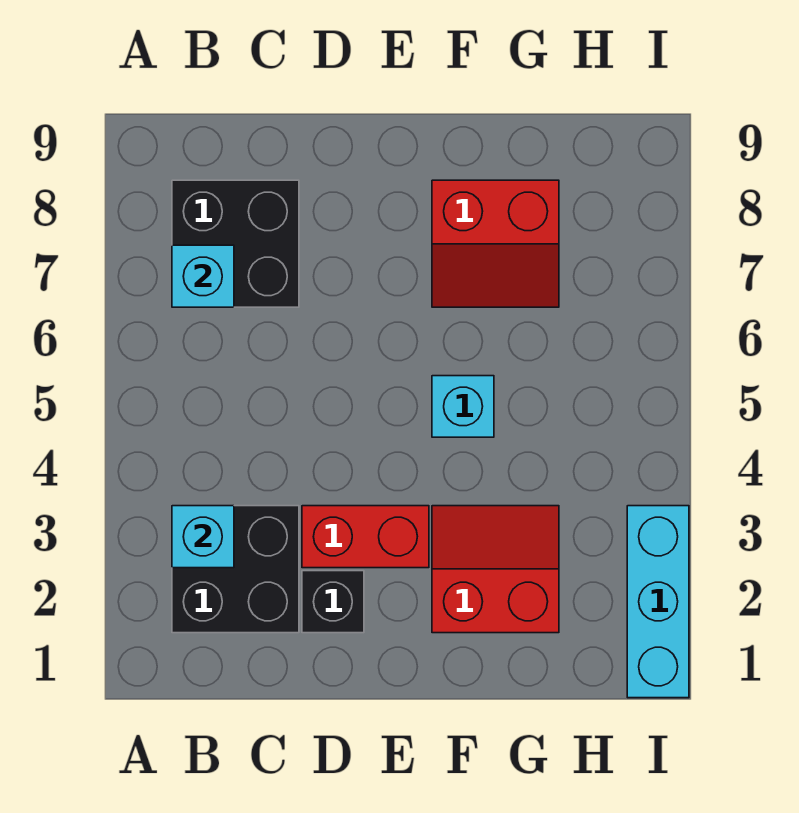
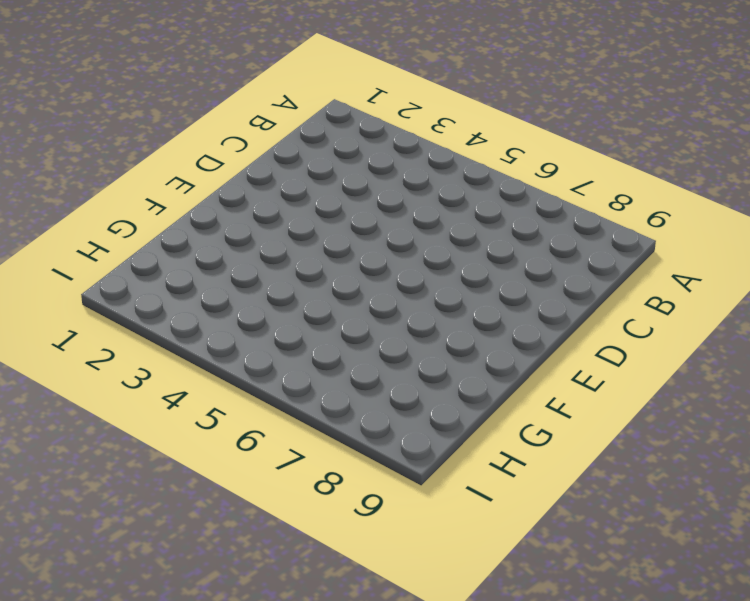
none -> black brick B2:C3 level 1
none -> black brick B7:C8 level 1

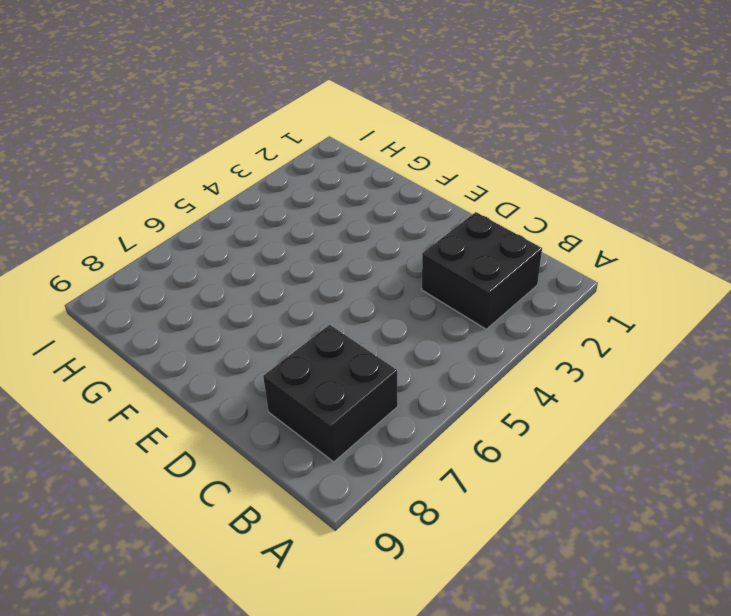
none -> black brick D2 level 1
none -> red brick D3:E3 level 1

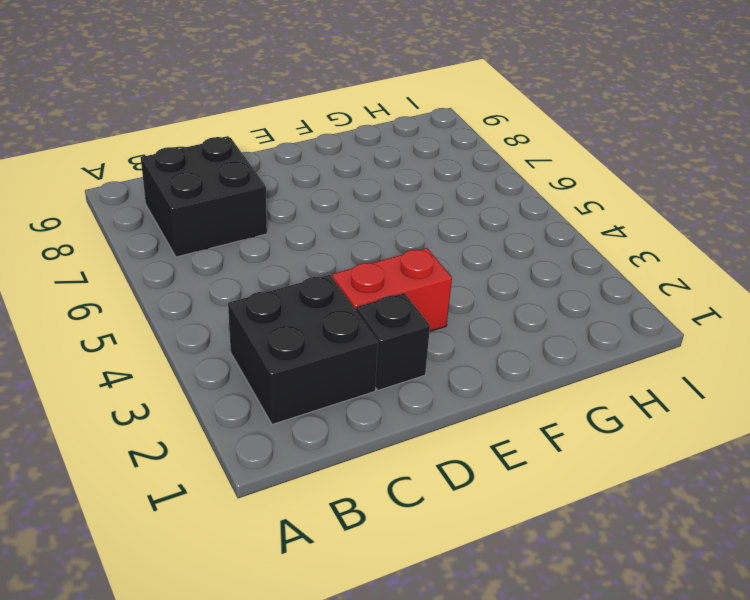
none -> red slope F2:G3 level 1 top 2
none -> cyan brick F5 level 1

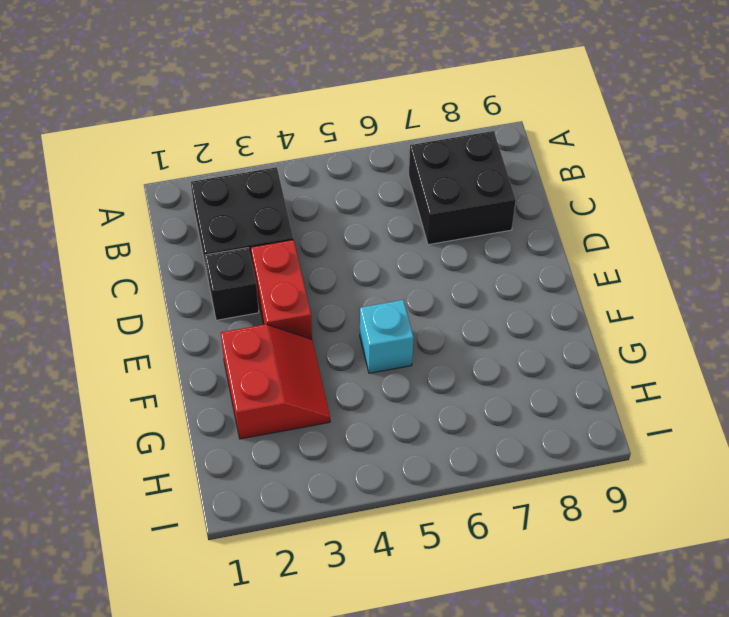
none -> red slope F7:G8 level 1 top 8
none -> cyan brick I1:I3 level 1

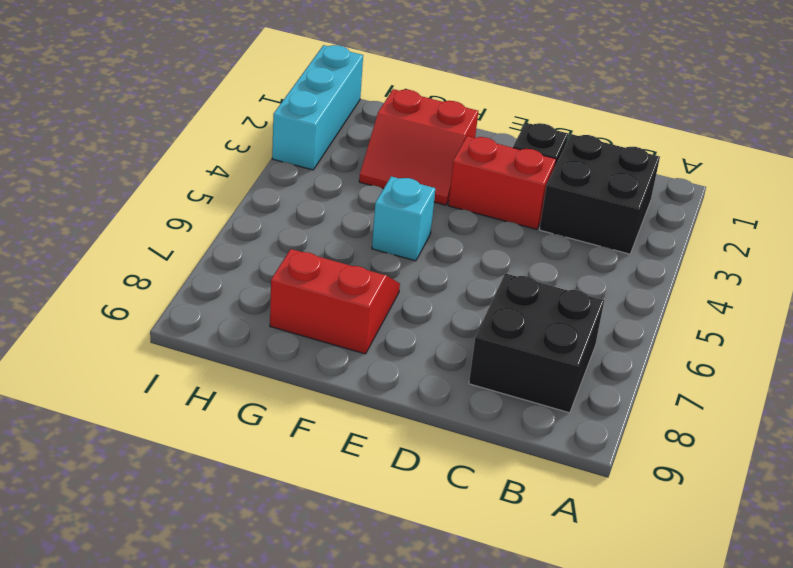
none -> cyan brick B3 level 2
none -> cyan brick B7 level 2

